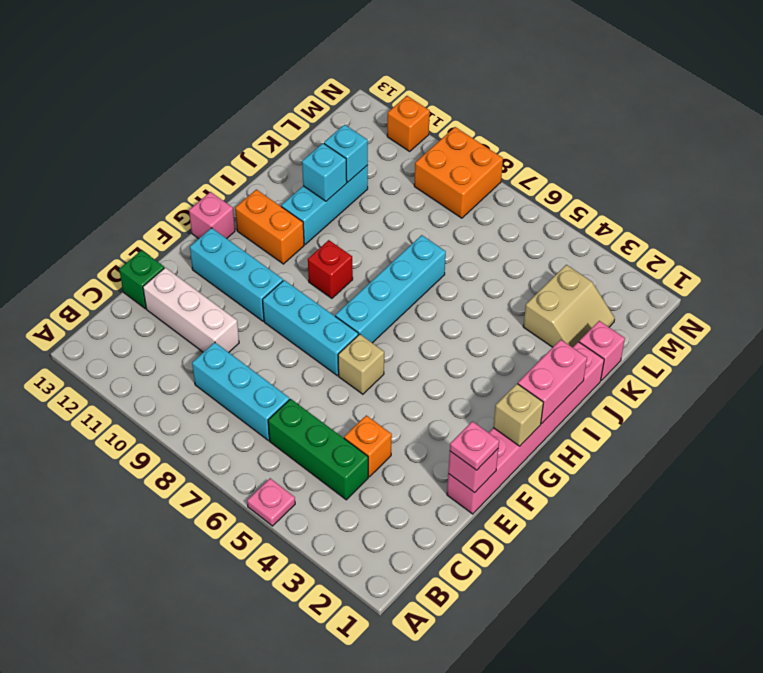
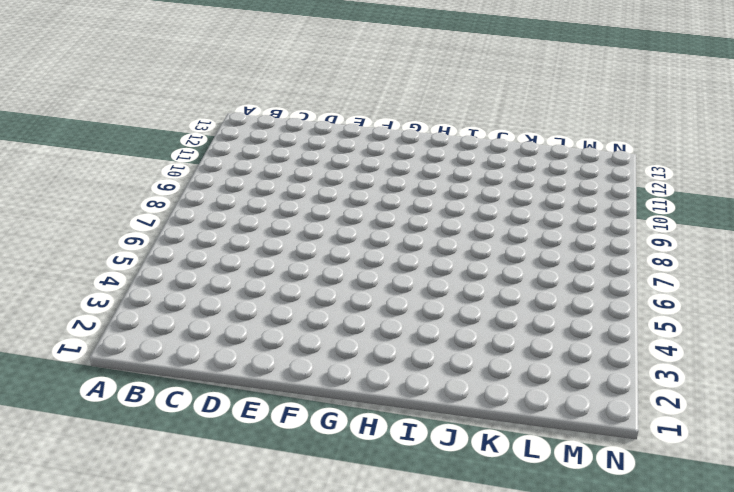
none -> pink plate A5 level 1
none -> green brick C4:C6 level 1
none -> cyan brick C7:C9 level 1

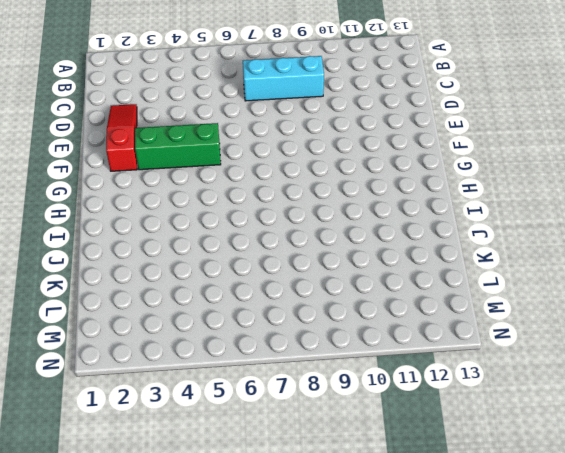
red slope D2:F2 level 1 top F -> none
green brick F3:F5 level 1 -> green brick C4:C6 level 1
none -> pink plate A5 level 1
none -> orange brick D4 level 1
none -> white brick D10:D12 level 1

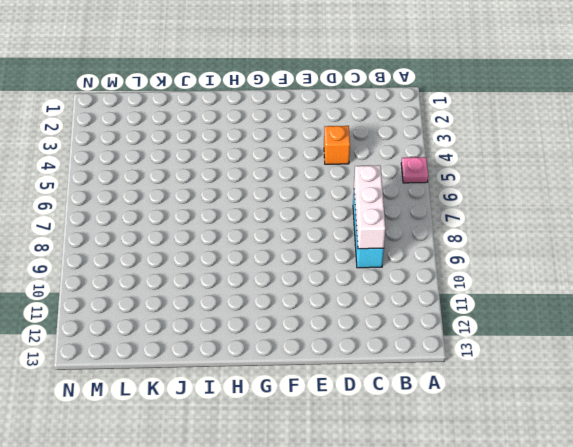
white brick C7:C9 level 2 -> white brick D10:D12 level 1
none -> green brick C4:C6 level 1
none -> green brick D13 level 1
none -> pink brick E1:J1 level 1

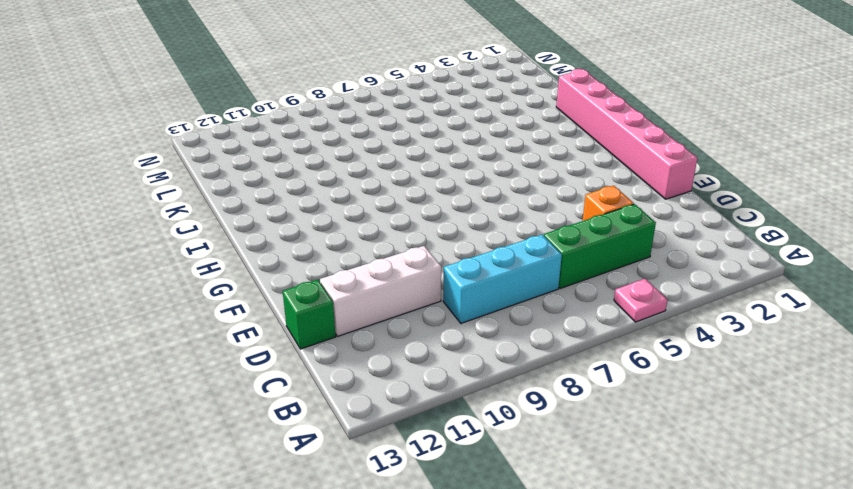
none -> tan brick F6 level 1
none -> cyan brick F7:F9 level 1
none -> cyan brick F10:F12 level 1

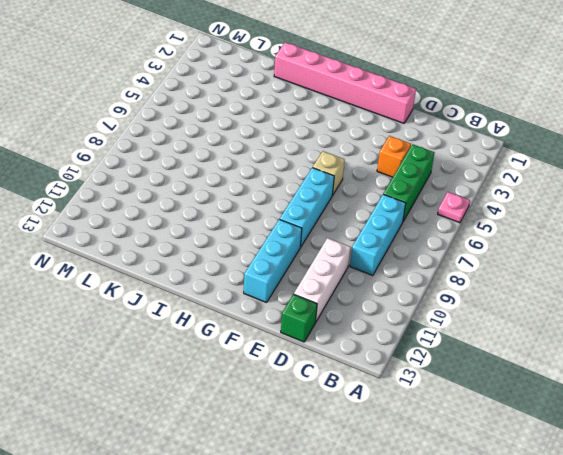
none -> cyan brick G7:J7 level 1
none -> pink brick G13 level 1
none -> red brick H9 level 1

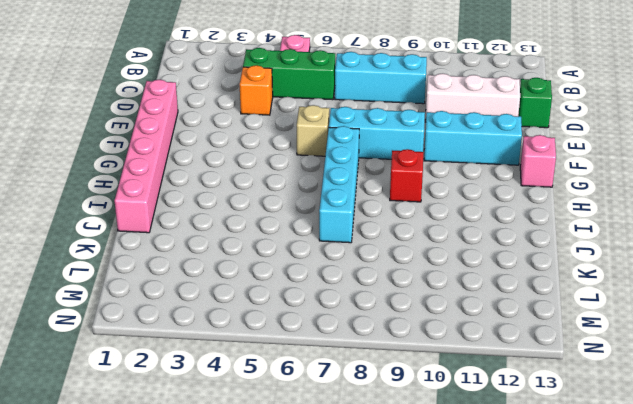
none -> orange brick H11:H12 level 1
none -> cyan brick I11:K11 level 1
none -> pink brick K1 level 1

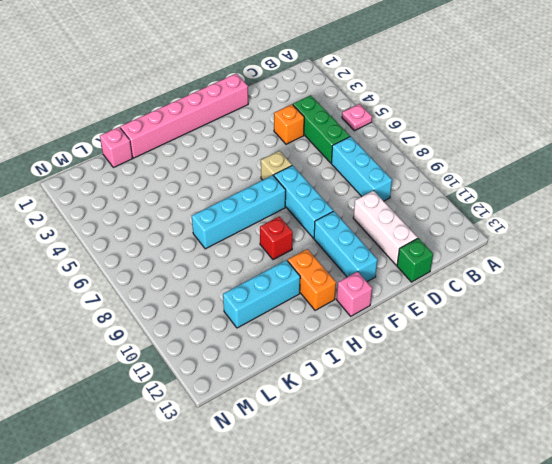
none -> tan slope K2:L3 level 1 top 3
none -> orange brick M8:N9 level 1
none -> orange brick N11 level 1

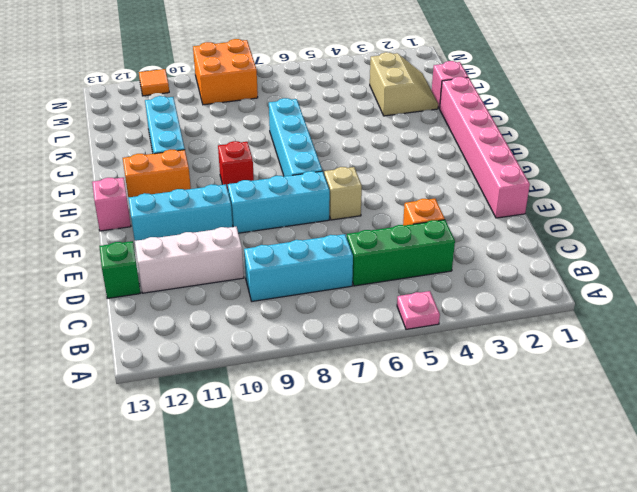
orange tile N11 level 1 -> orange brick N11 level 1
none -> pink brick E1 level 2
none -> tan brick G1 level 2
none -> pink brick H1:I1 level 2

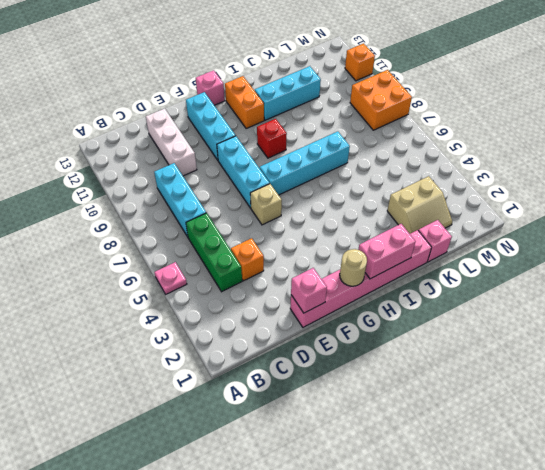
tan round brick G1 level 2 -> tan brick G1 level 2
none -> green brick D13 level 1
none -> cyan brick J11 level 2
none -> cyan brick K11 level 2

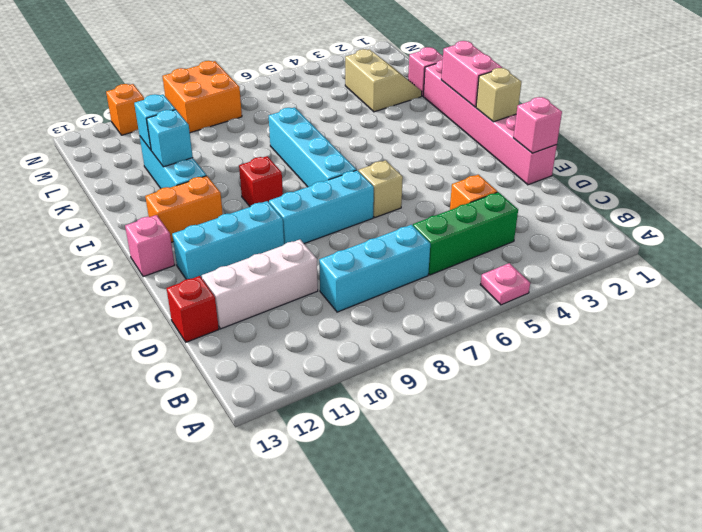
red brick D13 level 1 -> green brick D13 level 1
none -> pink plate E1 level 3

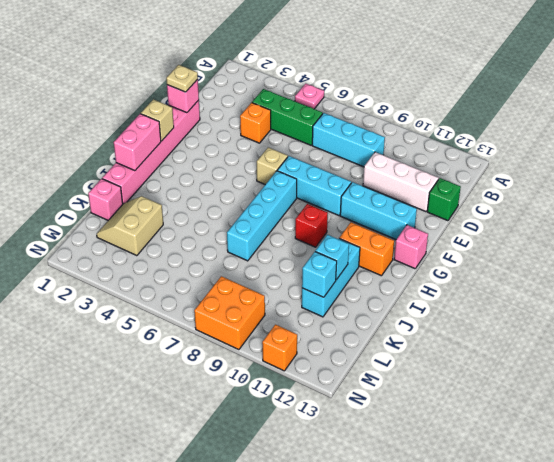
tan plate E1 level 3 -> pink plate E1 level 3

